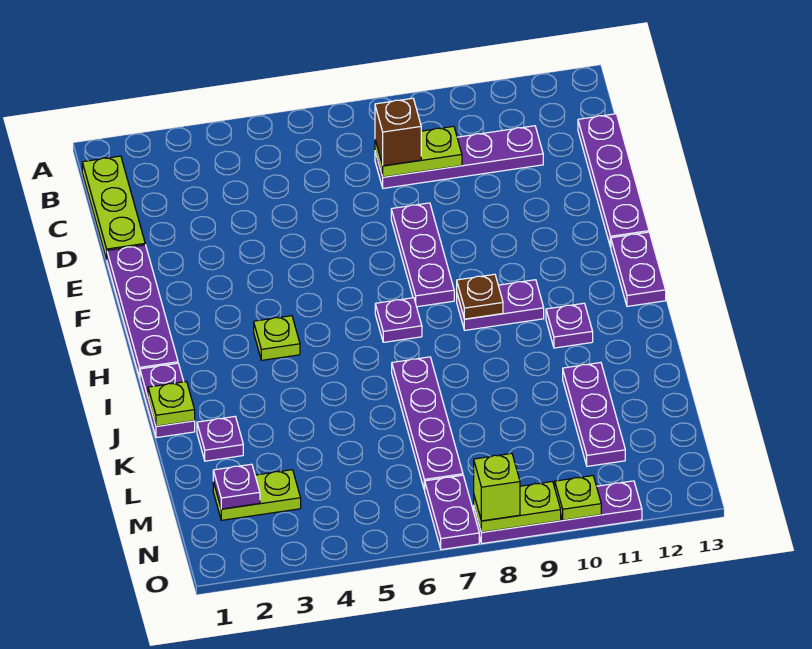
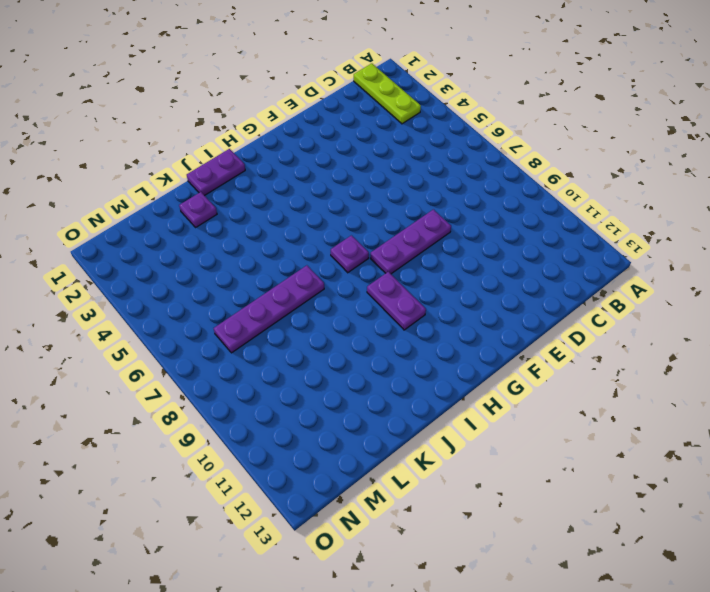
lime plate B1:B3 level 1 -> lime plate B1:D1 level 1
none -> purple plate C8:C11 level 1
none -> purple plate C13:F13 level 1
none -> purple plate E1:H1 level 1

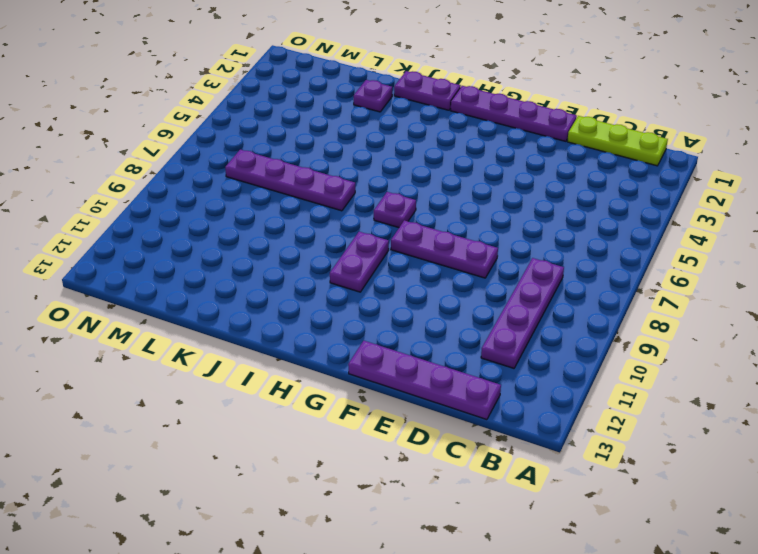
none -> purple plate G13:H13 level 1
none -> lime plate H4 level 1
none -> purple plate I11 level 1

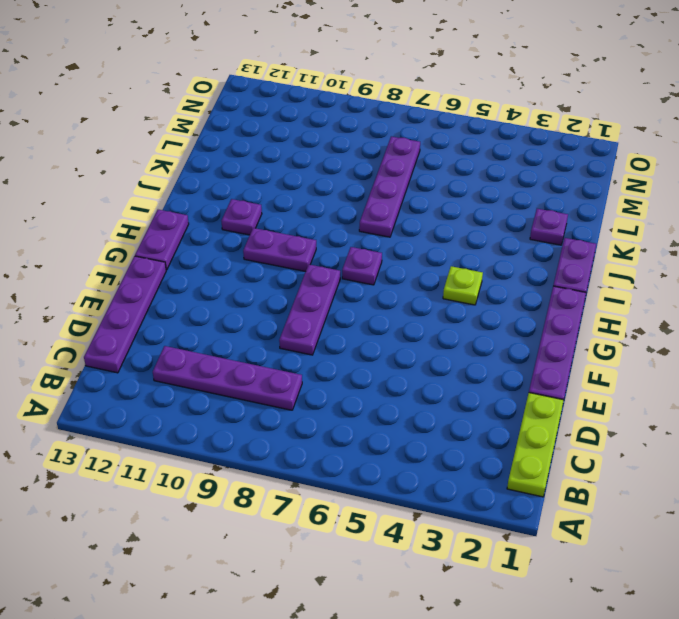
none -> purple plate K11:M11 level 1
none -> lime plate M2:M3 level 1
none -> purple plate N7:O7 level 1

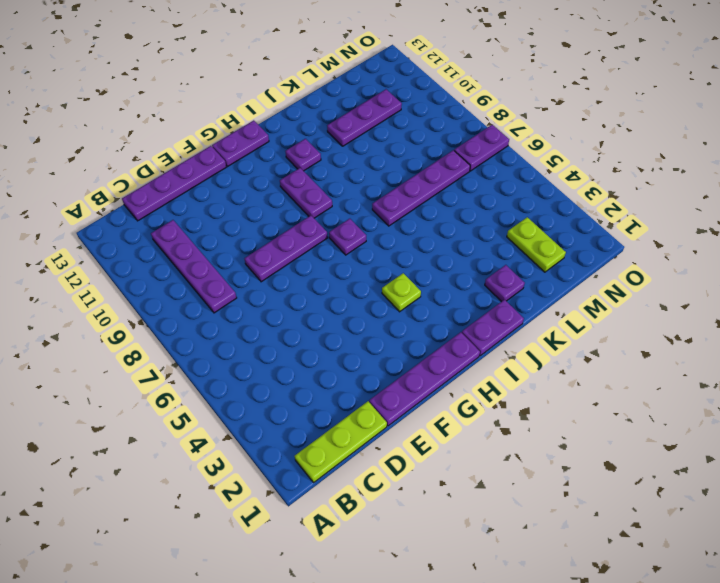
none -> purple plate O8:O11 level 1
none -> lime plate C8:C9 level 2
none -> brown plate H9 level 2

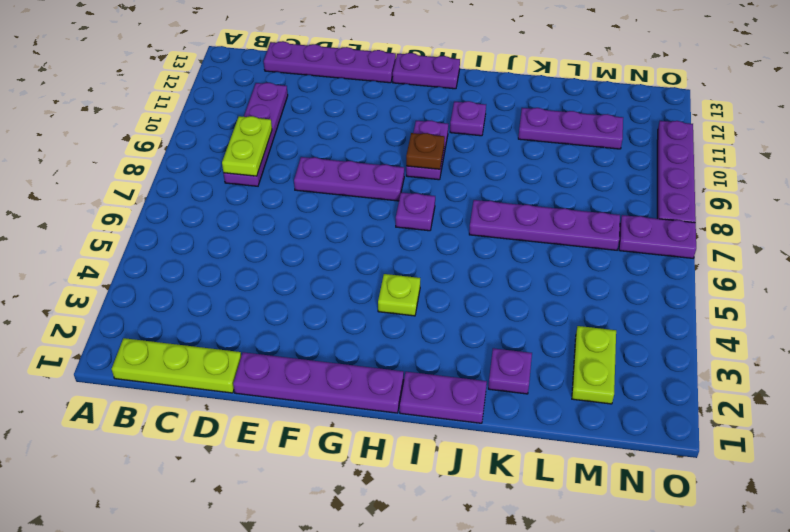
none -> lime plate J1 level 2
none -> purple plate M2 level 2
none -> lime plate O8:O9 level 2

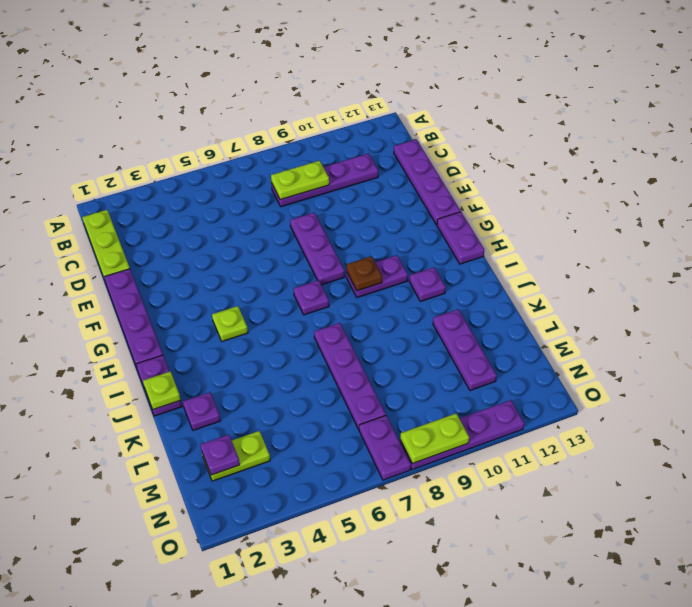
none -> lime plate O10 level 2
none -> brown brick C8 level 3
none -> lime brick O8 level 3

